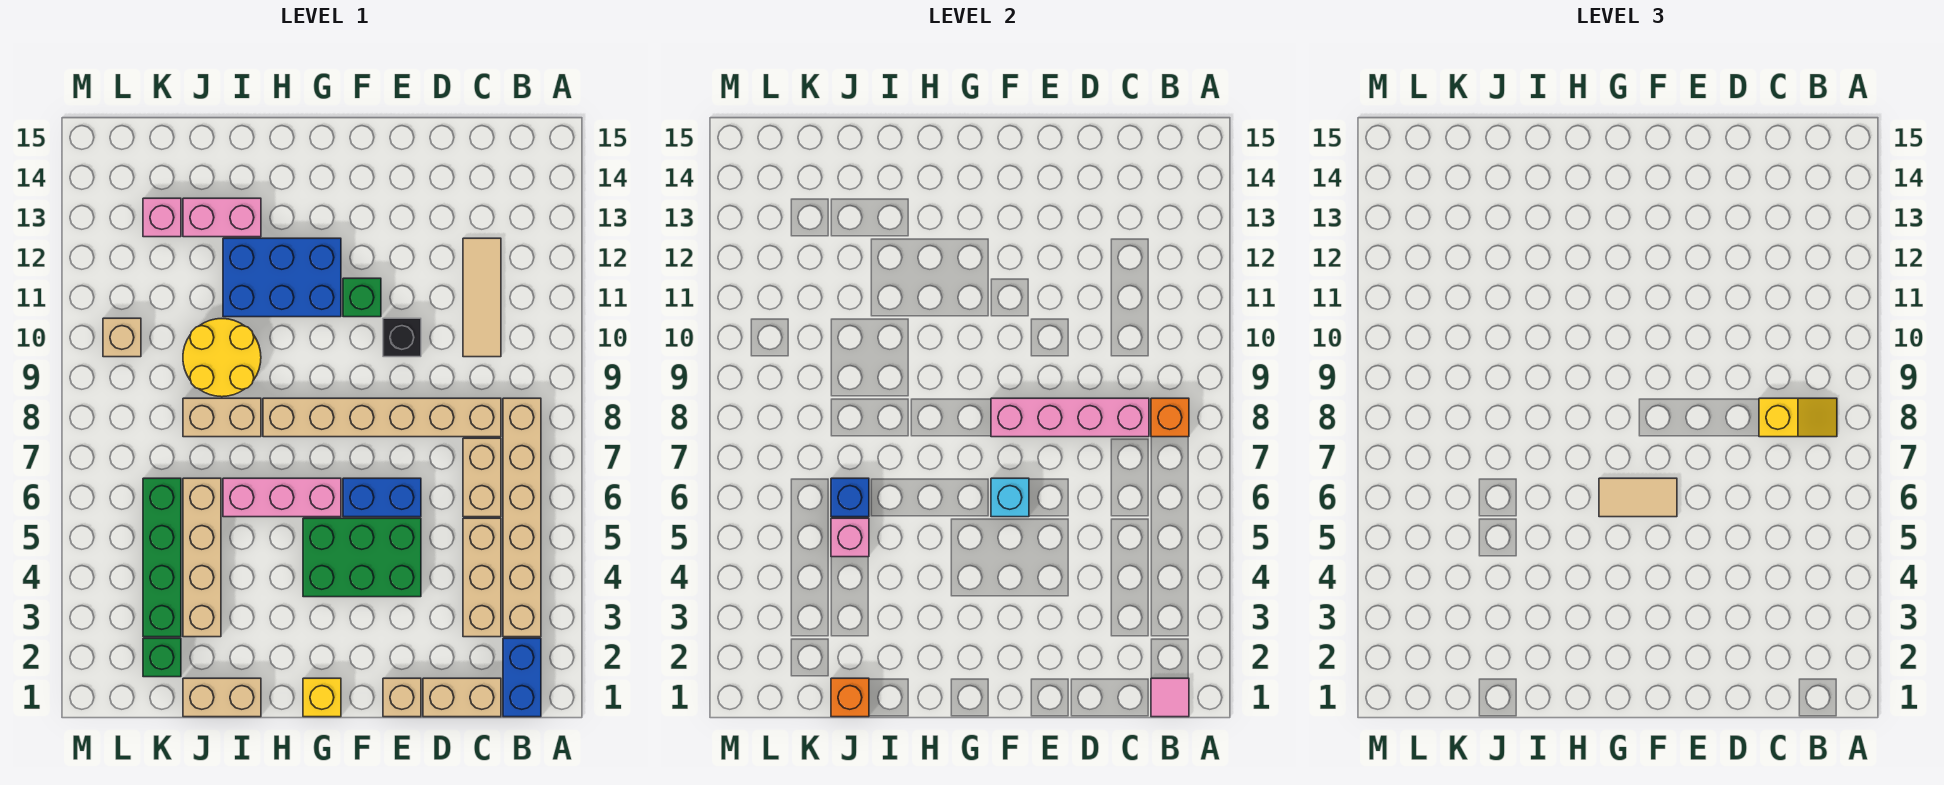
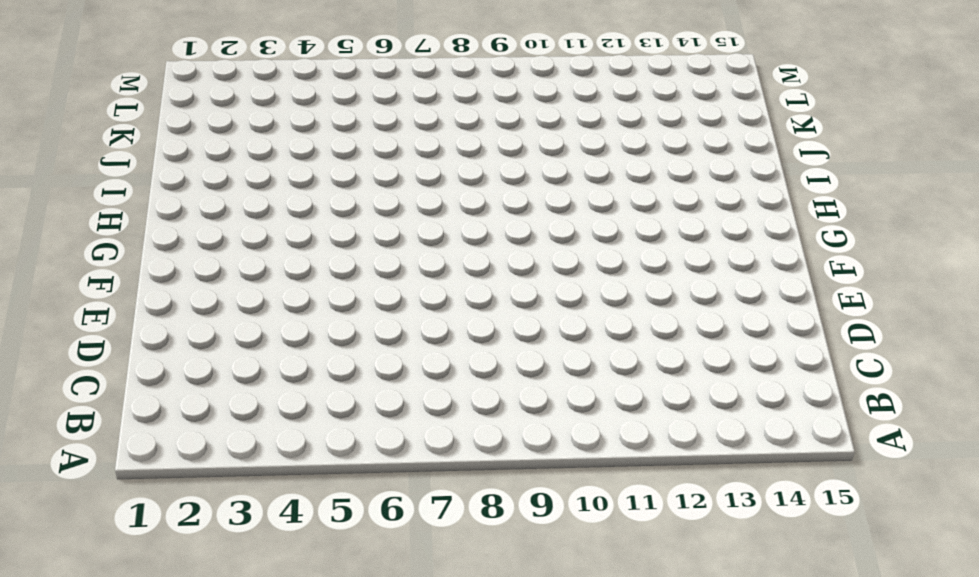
none -> blue brick B1:B2 level 1
none -> tan brick B3:B8 level 1
none -> tan brick C1:D1 level 1
none -> tan brick C3:C5 level 1

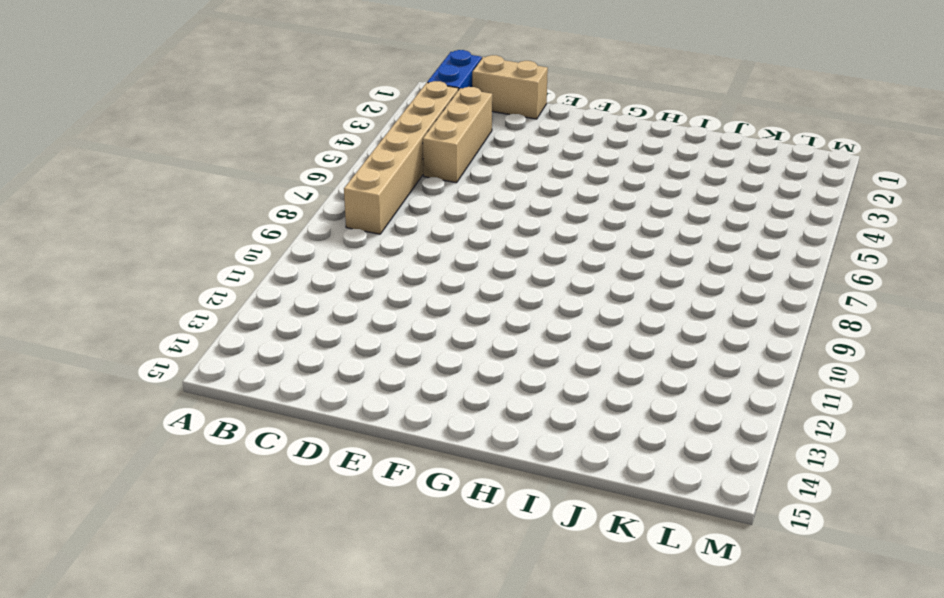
none -> tan brick C6:C7 level 1
none -> tan brick C8:H8 level 1
none -> tan tile C10:C12 level 1
none -> tan brick E1 level 1

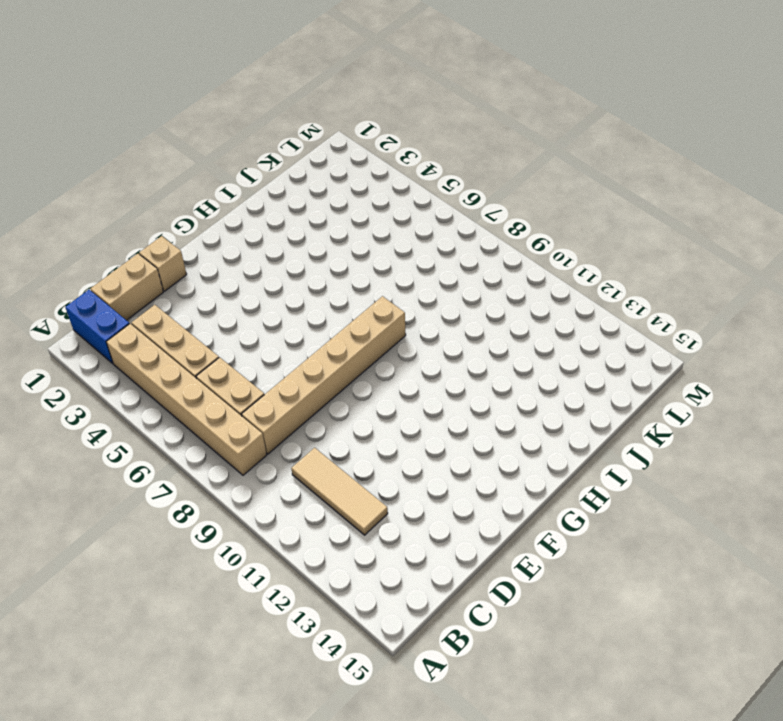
none -> green brick E4:G5 level 1
none -> blue brick E6:F6 level 1
none -> black brick E10 level 1
none -> green brick F11 level 1

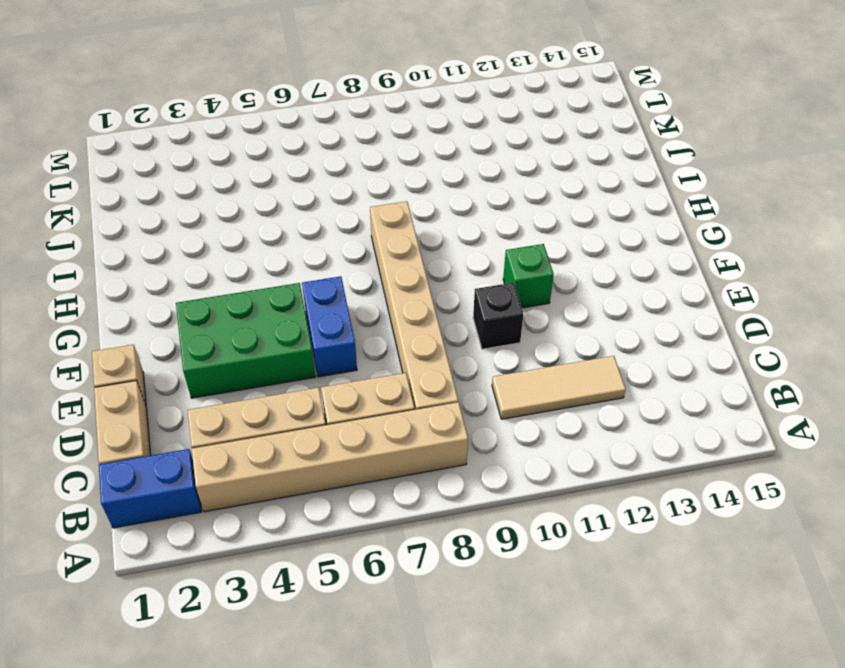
green brick E3:F5 level 1 -> green brick E4:G5 level 1
none -> yellow brick G1 level 1
none -> pink brick G6:I6 level 1
none -> blue brick G11:I12 level 1
none -> tan brick I1:J1 level 1

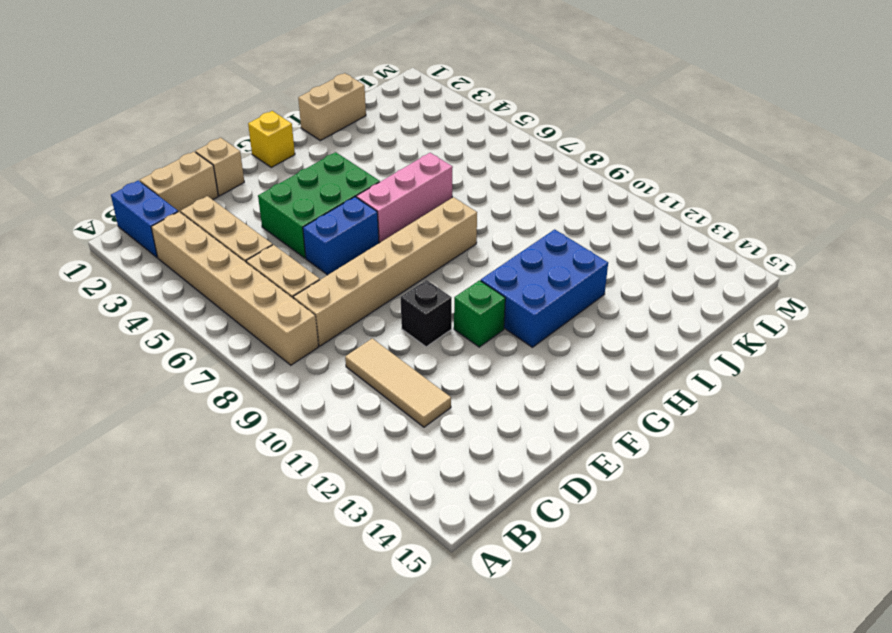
none -> tan brick I8:J8 level 1
none -> yellow round brick I9:J10 level 1
none -> pink brick I13:J13 level 1
none -> tan brick J3:J6 level 1

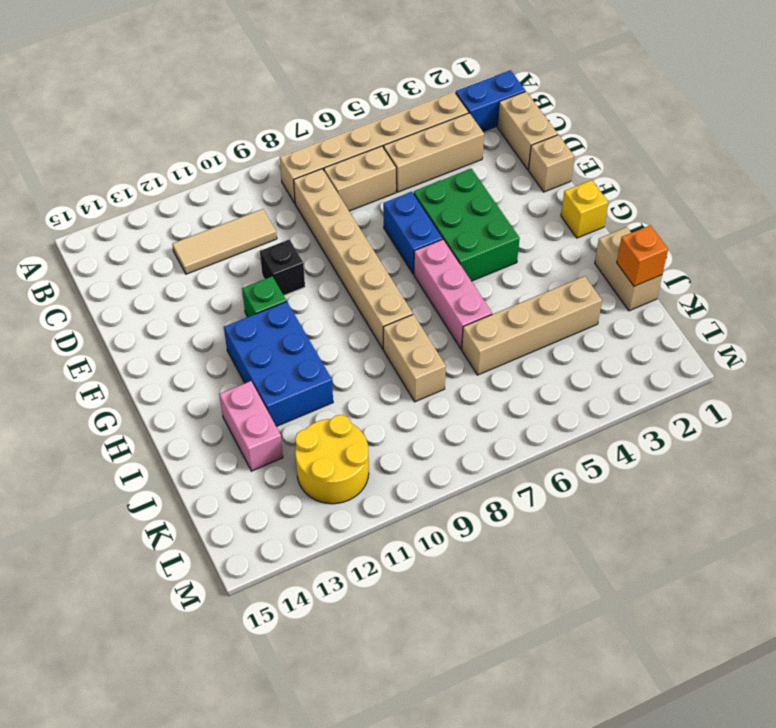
yellow round brick K11:L12 level 1 -> yellow round brick I9:J10 level 1
none -> green brick K2 level 1
none -> green brick K3:K6 level 1
none -> pink brick K13 level 1
none -> tan brick L10 level 1

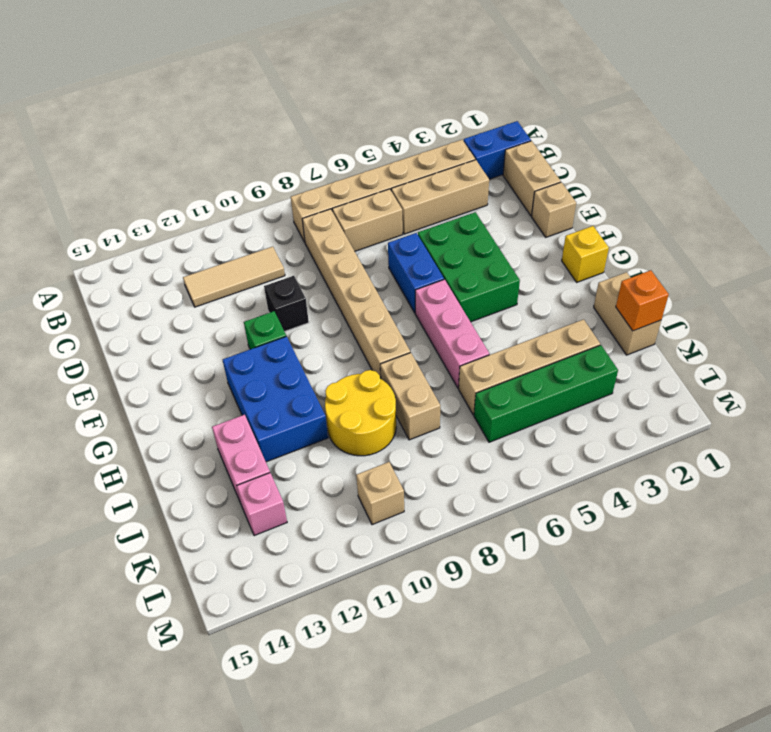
none -> green brick K2 level 1
none -> pink tile B1 level 2
none -> orange brick B8 level 2
none -> pink brick C8:F8 level 2

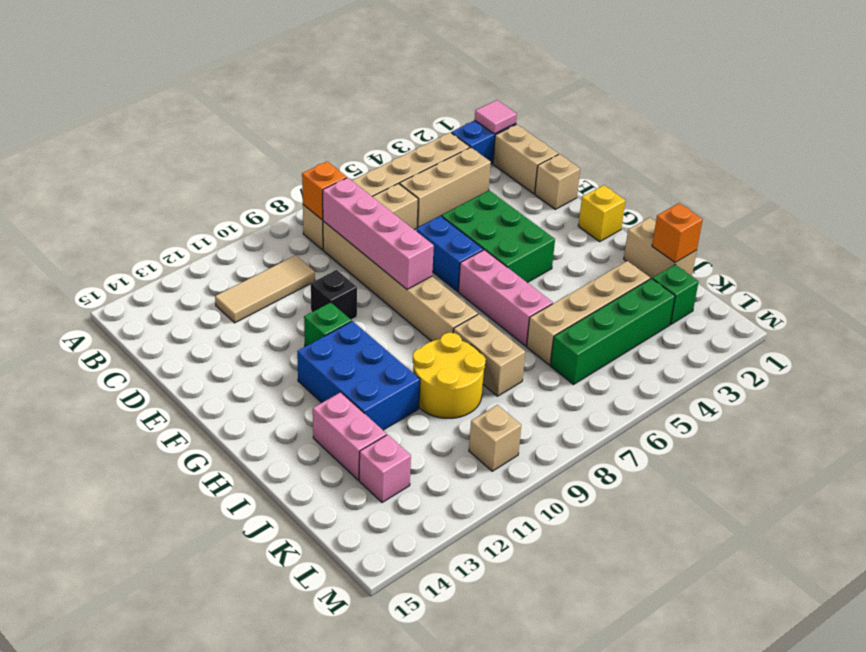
none -> cyan brick F6 level 2
none -> pink brick J5 level 2
none -> blue brick J6 level 2
none -> yellow slope B8:C8 level 3 top C

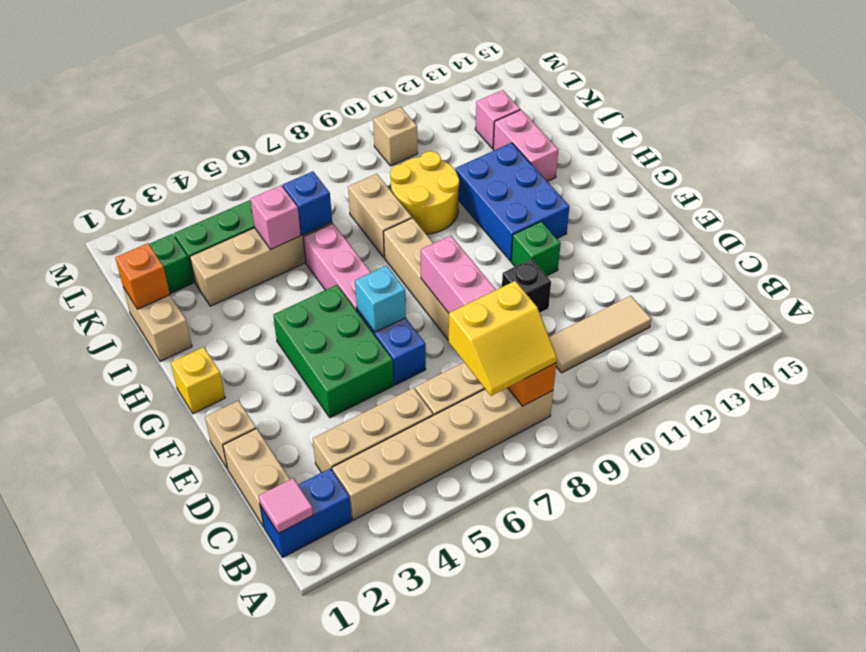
yellow slope B7:C8 level 3 top C -> yellow slope B8:C8 level 3 top C
none -> tan tile F6:G6 level 3

